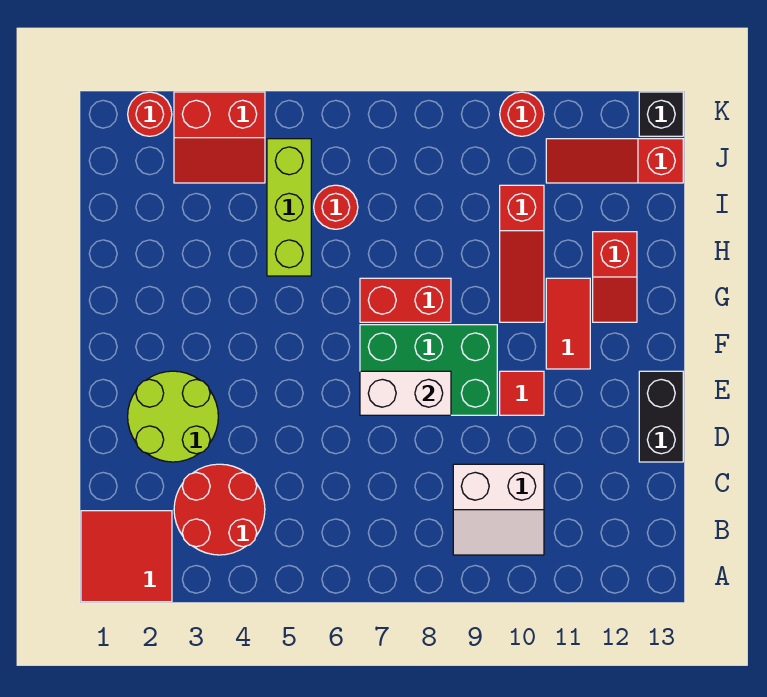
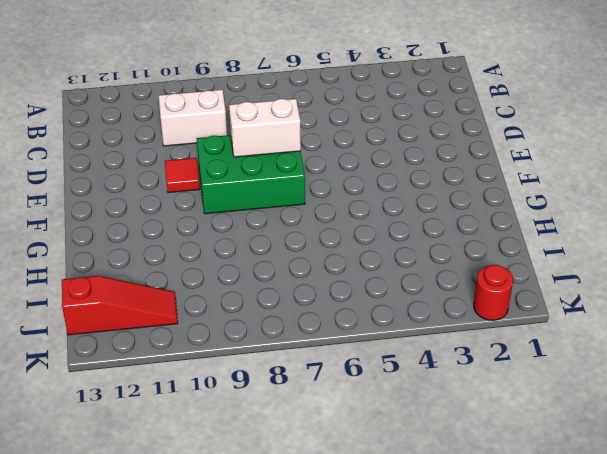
none -> red tile A1:B2 level 1
none -> red round brick B3:C4 level 1
none -> lime round brick D2:E3 level 1

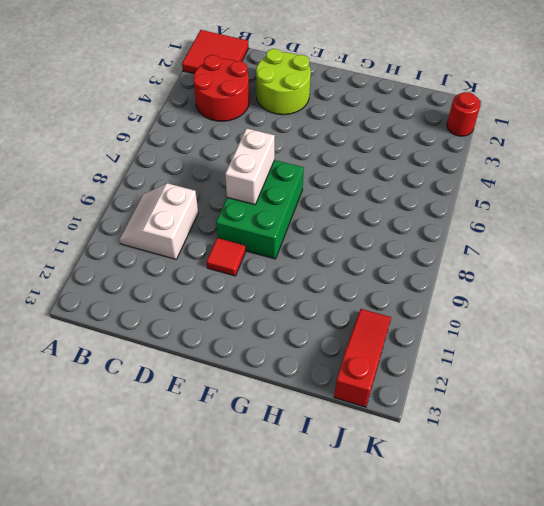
none -> black brick D13:E13 level 1
none -> red tile F11:G11 level 1
none -> red brick G7:G8 level 1

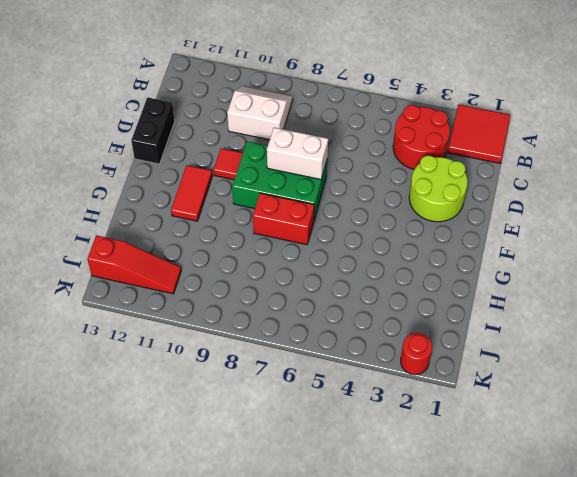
none -> red slope G10:I10 level 1 top I
none -> red slope G12:H12 level 1 top H
none -> lime brick H5:J5 level 1

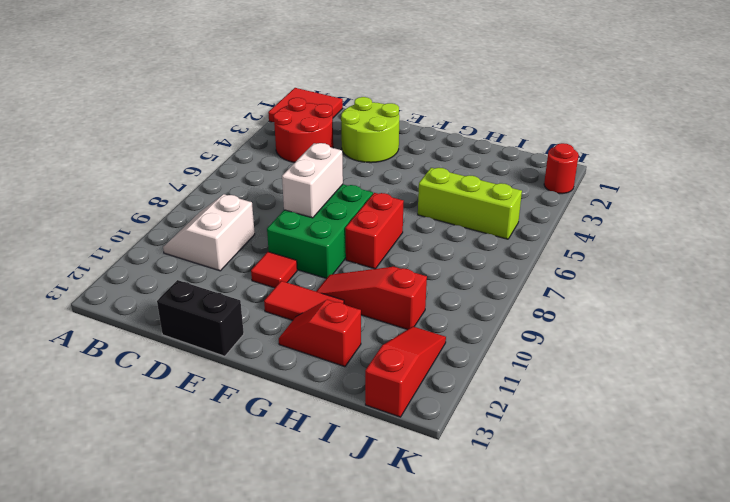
none -> red round brick I6 level 1
none -> red slope J3:K4 level 1 top K
none -> red round brick K10 level 1

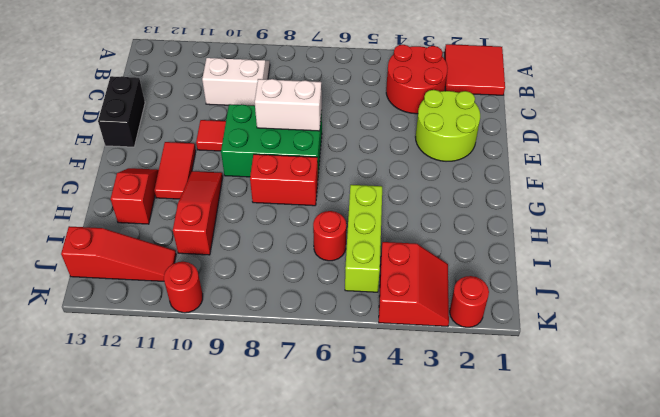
red slope J3:K4 level 1 top 4 -> red slope J3:K4 level 1 top K
none -> black brick K13 level 1

